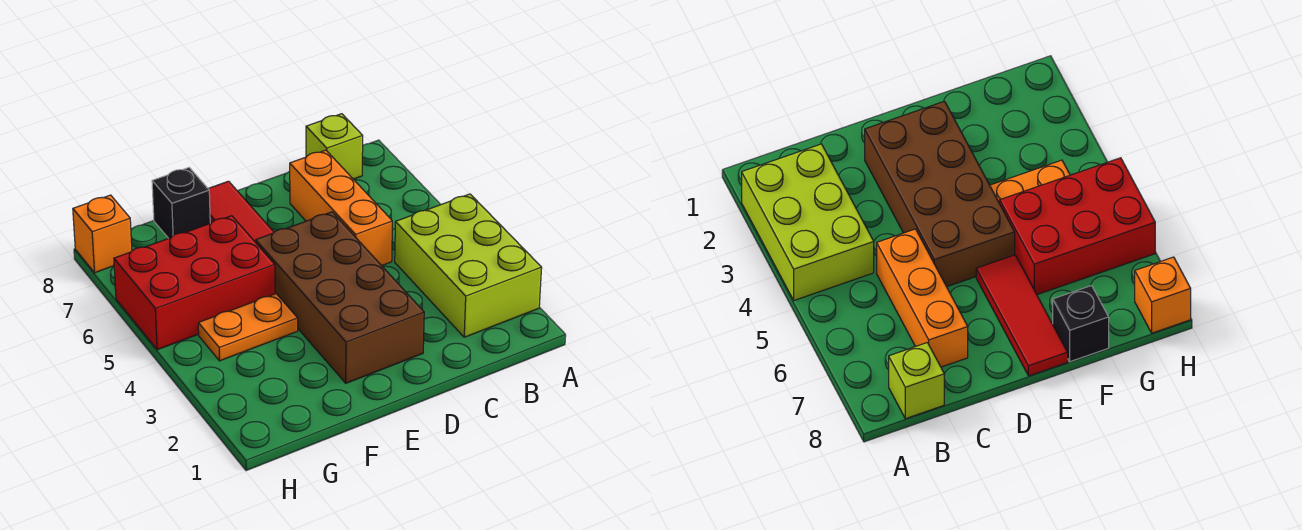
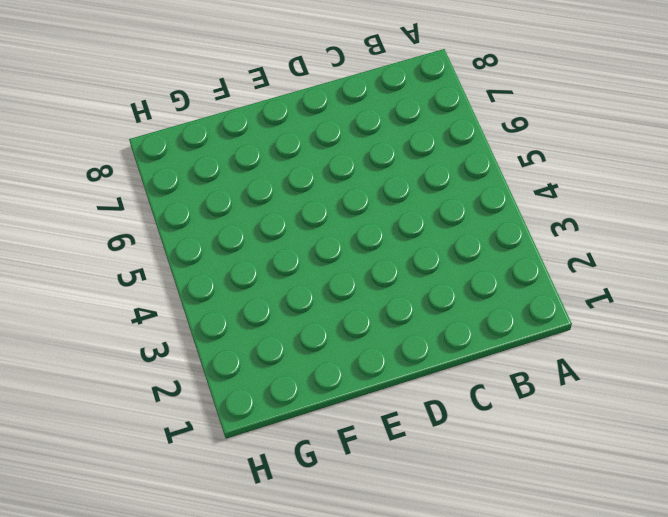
none -> lime brick A2:B4 level 1
none -> lime brick B8 level 1

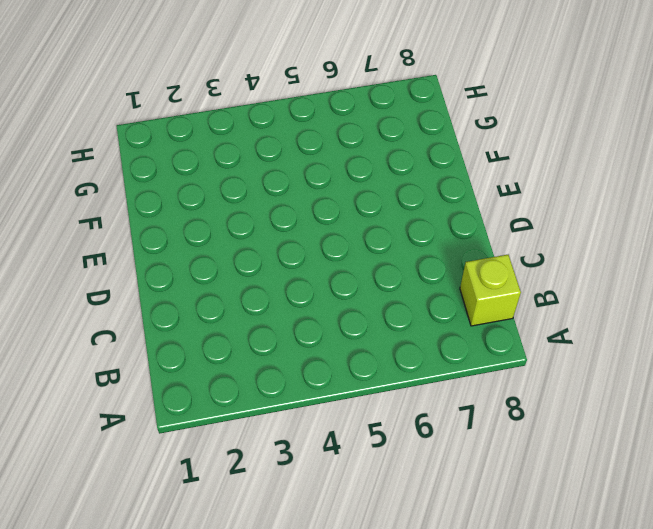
none -> lime brick A2:B4 level 1
none -> orange brick C5:C7 level 1

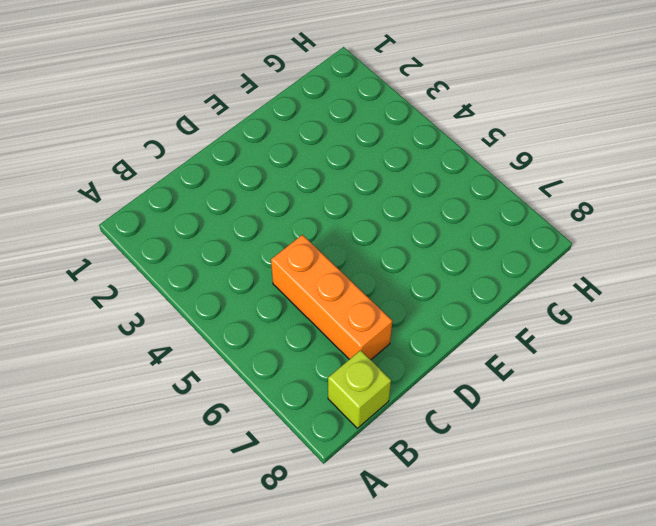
none -> lime brick A2:B4 level 1
none -> brown brick D2:E5 level 1

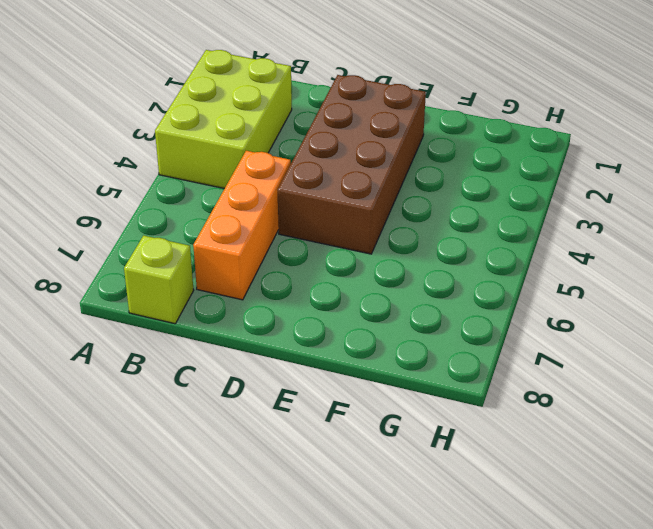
none -> red tile E6:E8 level 1
none -> orange plate F4:G4 level 1

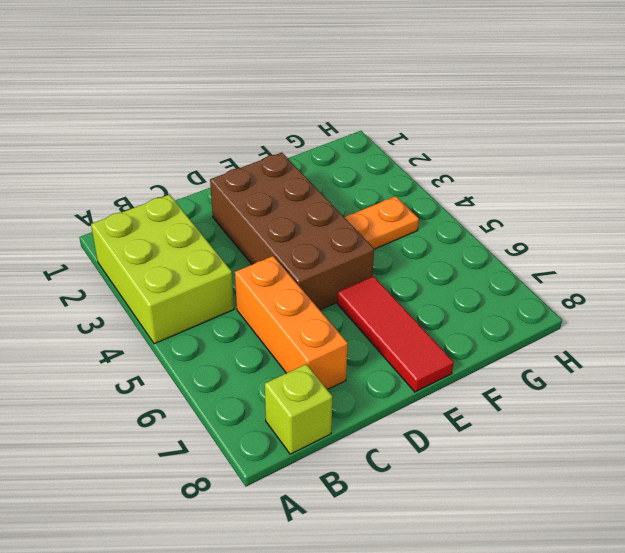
none -> red brick F5:H6 level 1
none -> black brick F8 level 1

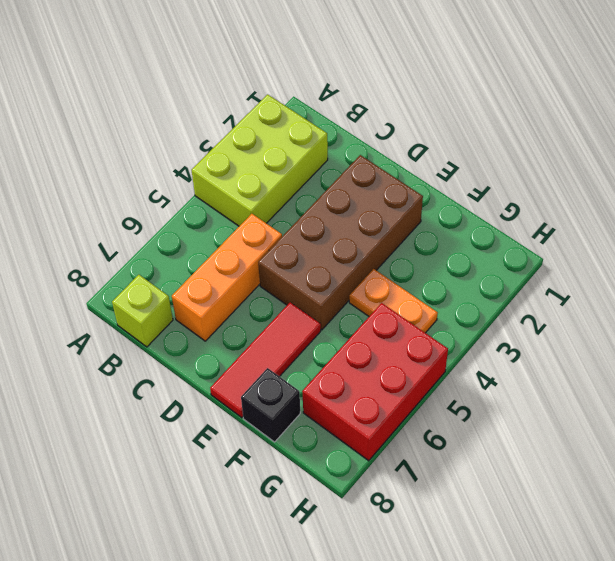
red brick G5:H7 level 1 -> red brick F5:H6 level 1
none -> orange brick H8 level 1

